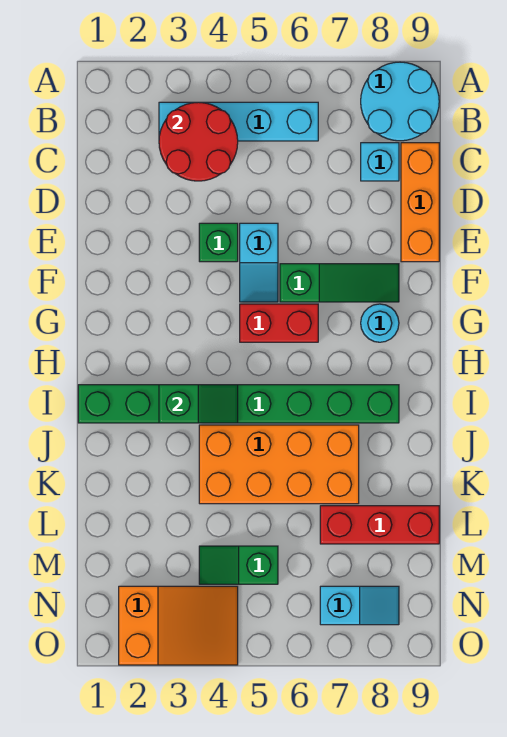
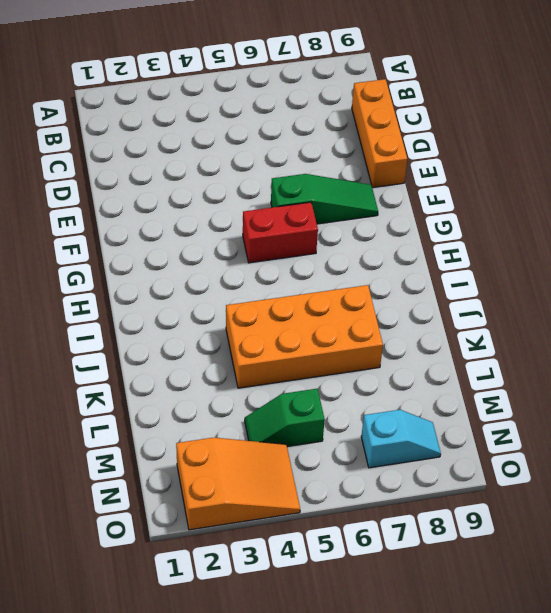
none -> cyan round brick A8:B9 level 1
none -> cyan brick B3:B6 level 1
none -> cyan brick C8 level 1

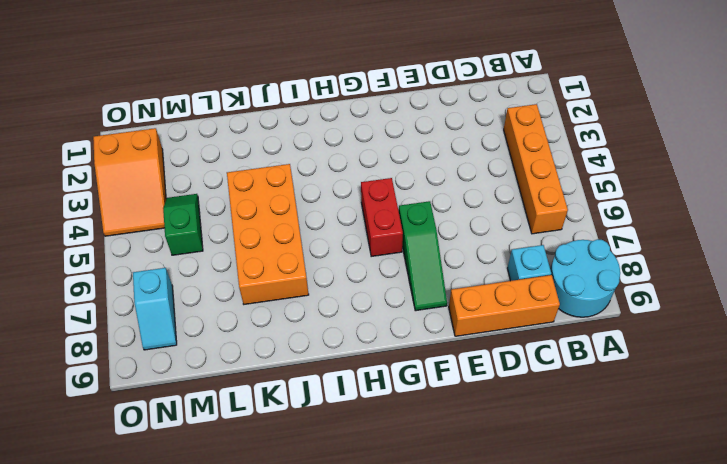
orange brick B3:B6 level 1 -> cyan brick B3:B6 level 1
none -> green brick E4 level 1
none -> cyan slope E5:F5 level 1 top E
none -> cyan round brick G8 level 1

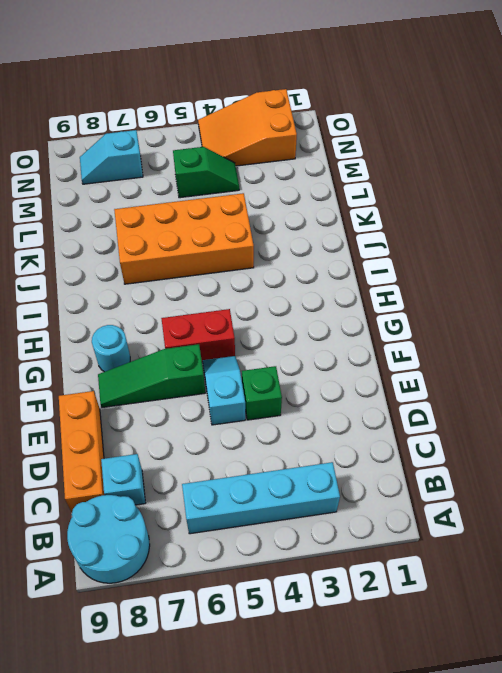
none -> green brick I1:I8 level 1
none -> red brick L7:L9 level 1
none -> red round brick B3:C4 level 2

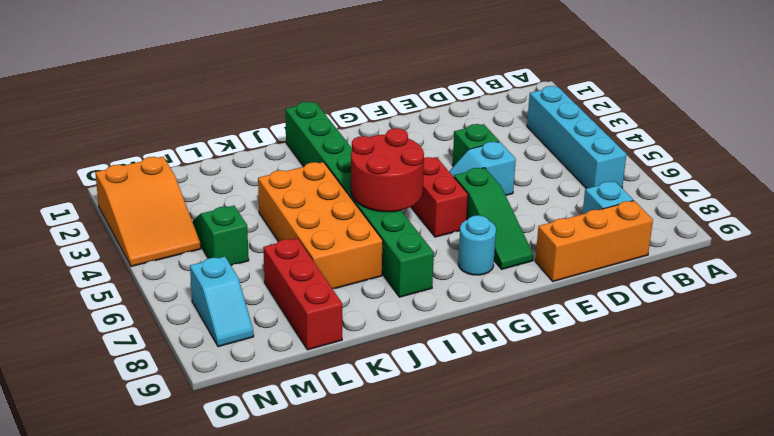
red round brick H5:I6 level 2 -> red round brick B3:C4 level 2
none -> cyan round brick A8:B9 level 1
none -> green slope I3:I4 level 2 top 3

